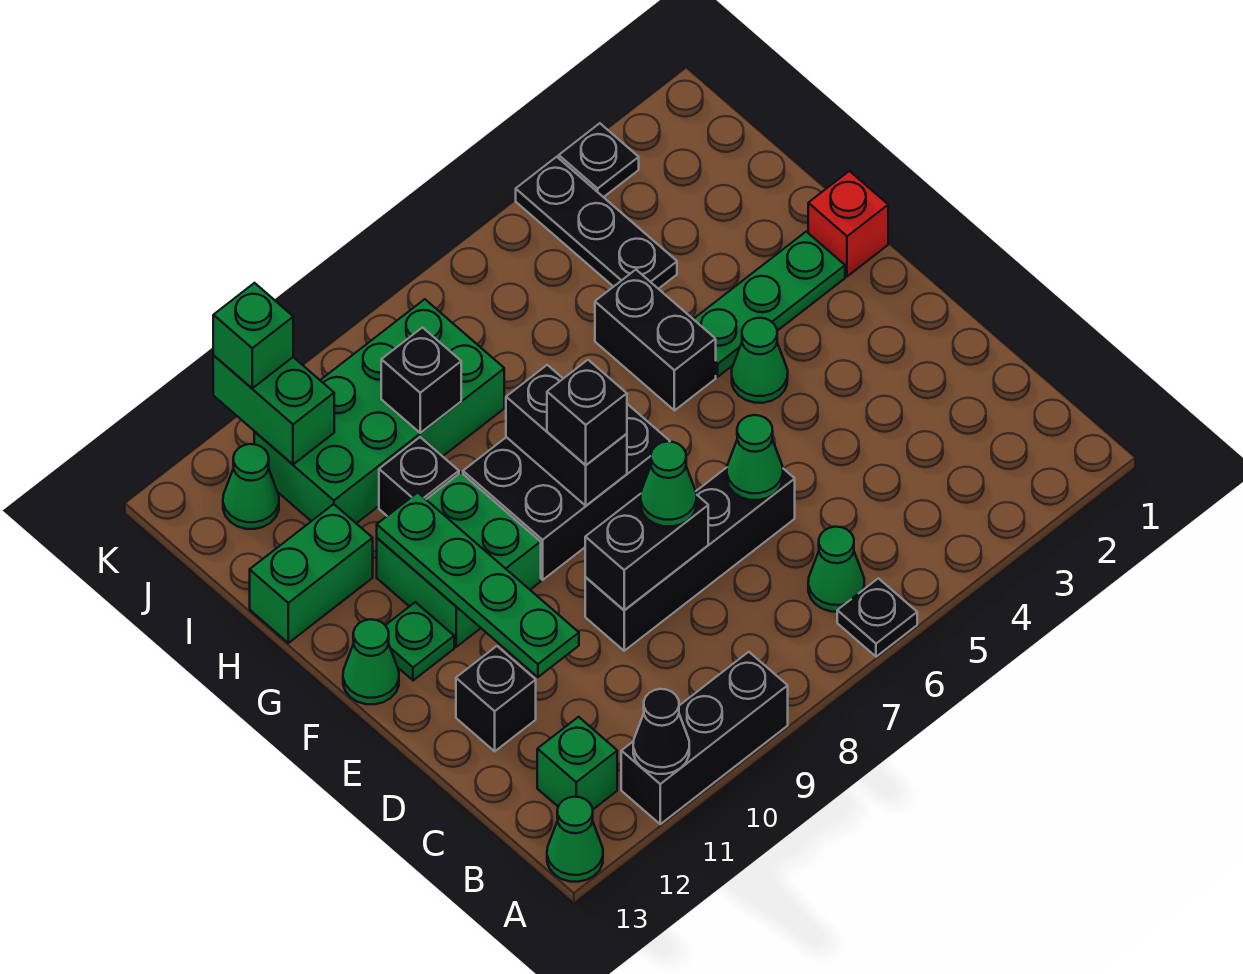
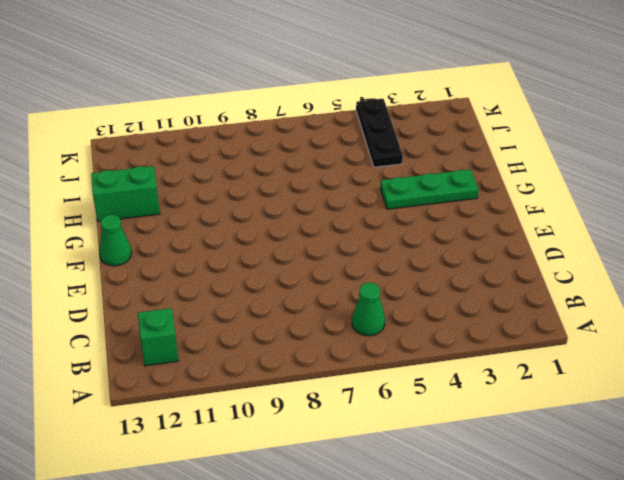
none -> black plate A6 level 1
none -> black brick A9:A11 level 1
none -> green cone A13 level 1
none -> black brick D6:D9 level 1

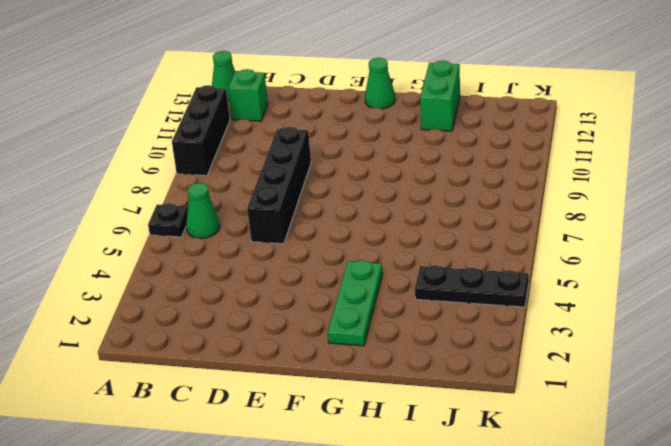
none -> black brick D12 level 1
none -> green cone F4 level 1
none -> black brick F7:G9 level 1
none -> green brick F10:G11 level 1

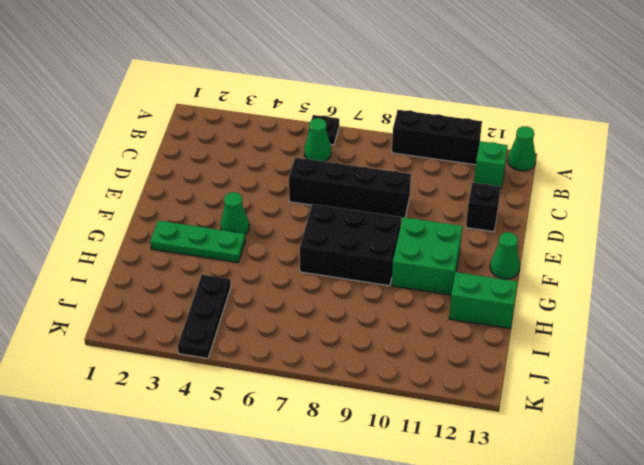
none -> green plate F12 level 1
none -> red brick G1 level 1
none -> black brick G5:H5 level 1
none -> black brick H10 level 1

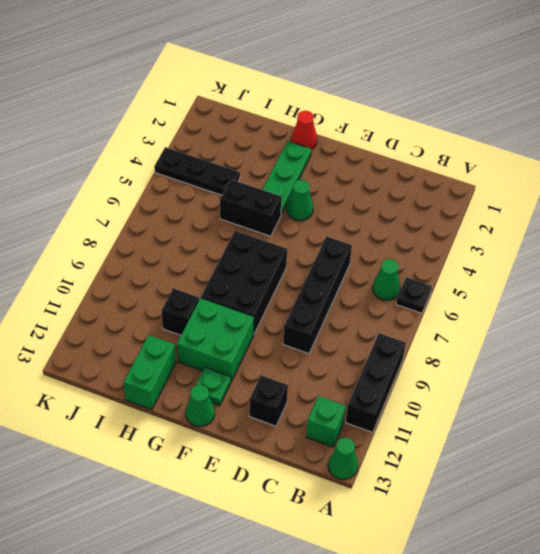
red cone G1 level 1 -> red brick G1 level 1
none -> green brick I8:J11 level 1
none -> green cone J12 level 1
none -> black plate K3 level 1
none -> black cone A11 level 2

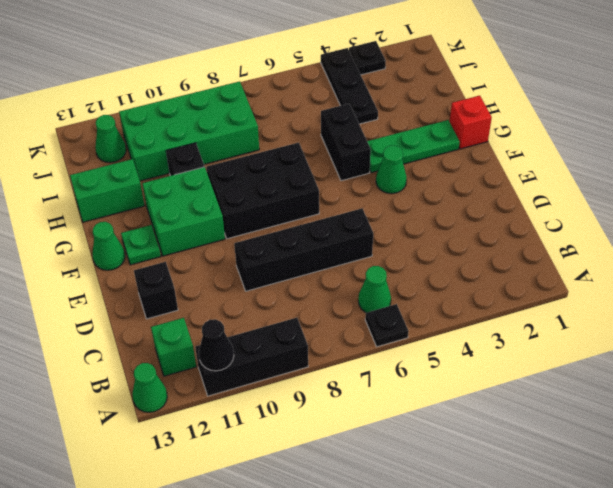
none -> green cone D6 level 2
none -> black brick D8:D9 level 2
none -> green plate D11:G11 level 2
none -> black brick F8:G8 level 2

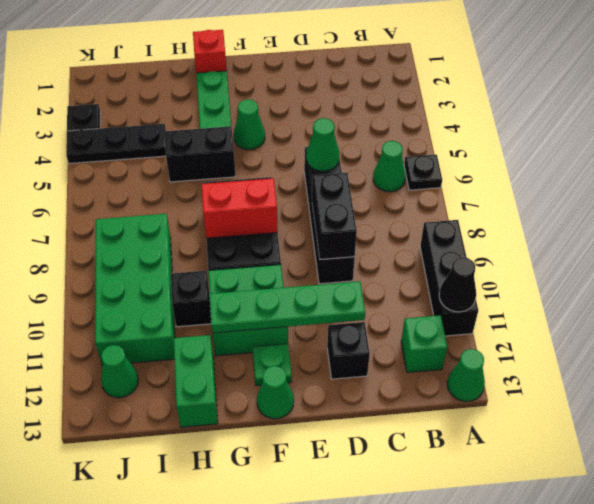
red brick F8:G8 level 2 -> black brick F8:G8 level 2
none -> black brick I9 level 2
none -> green brick J11:K11 level 2
none -> green cone D8 level 3
none -> black brick F8 level 3

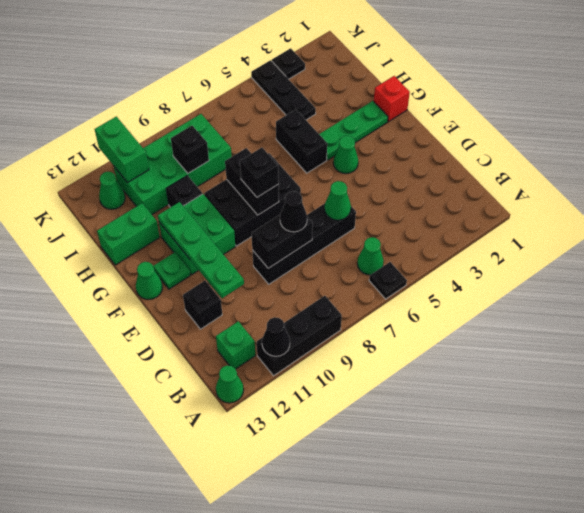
black cone D8 level 3 -> green cone D8 level 3
none -> green brick K11 level 3

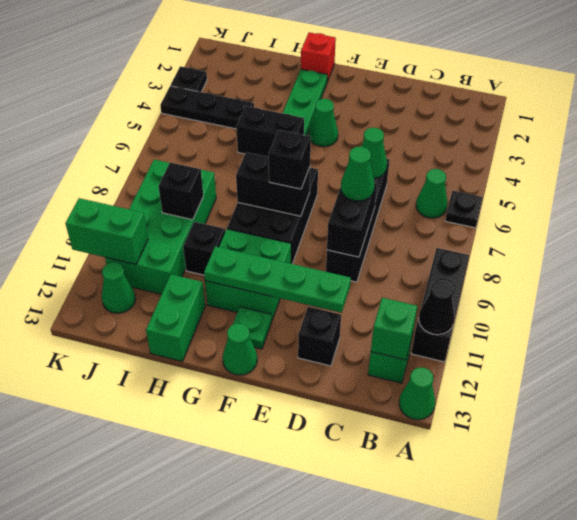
green brick B12 level 2 -> green brick K11 level 3

